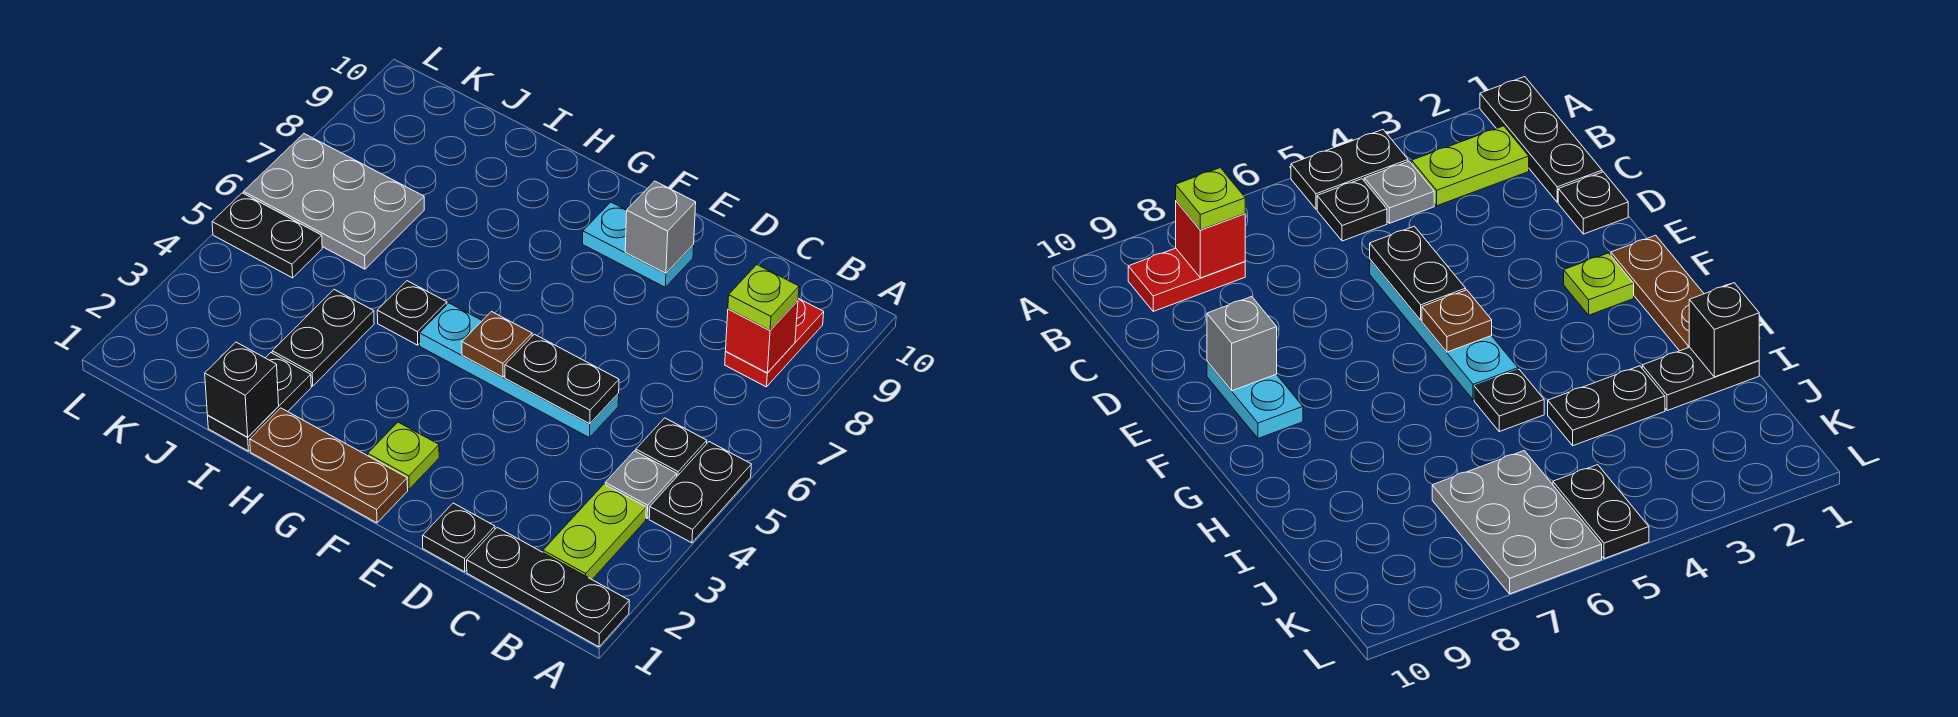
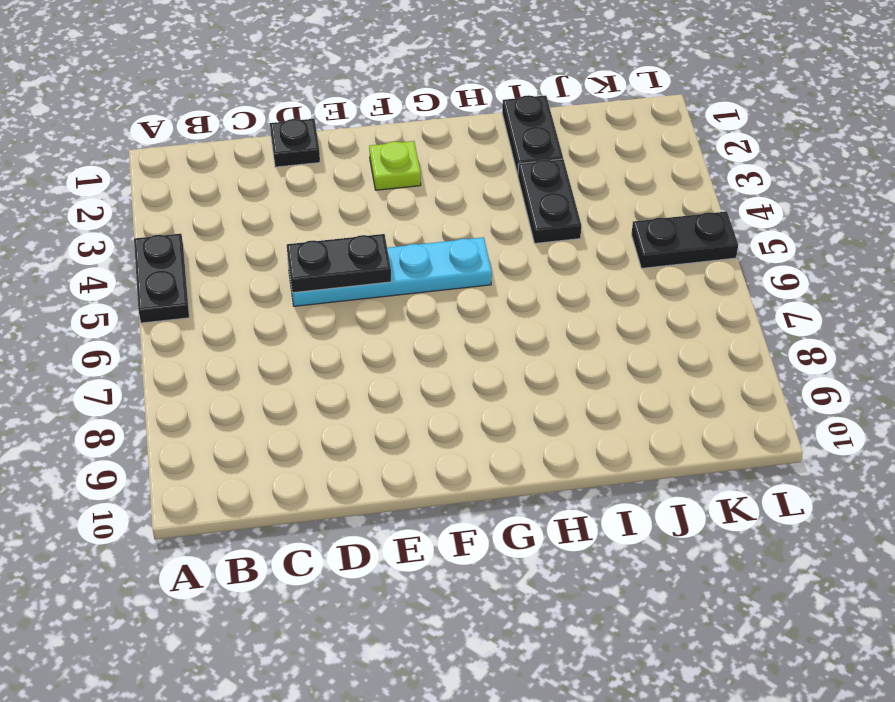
none -> black plate A1:C1 level 1
none -> lime plate B2:B3 level 1
none -> grey plate B4 level 1

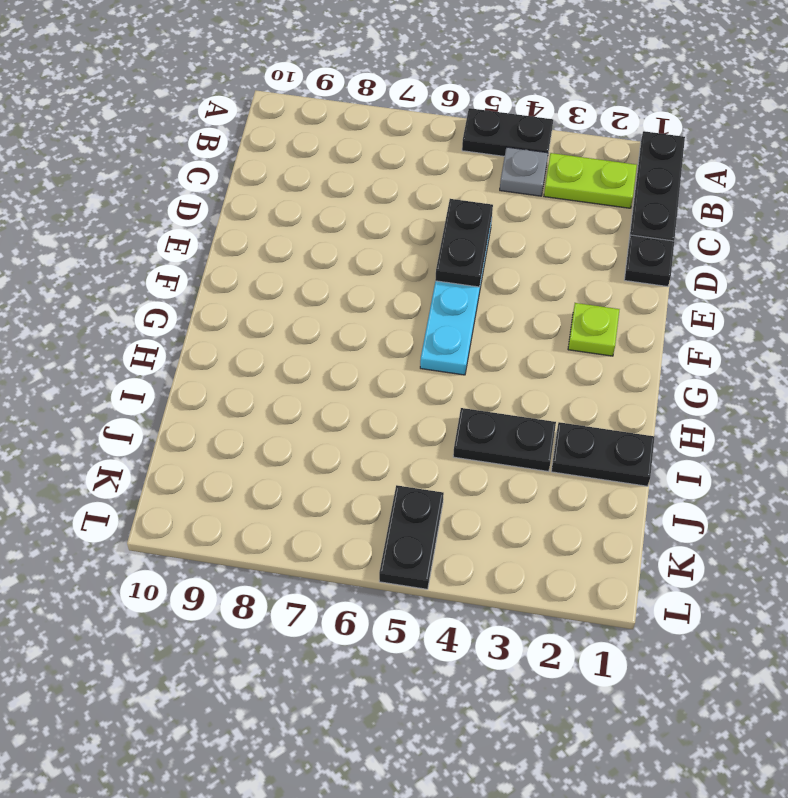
none -> black plate B5 level 1
none -> red plate B8:B9 level 1
none -> cyan plate E9:F9 level 1

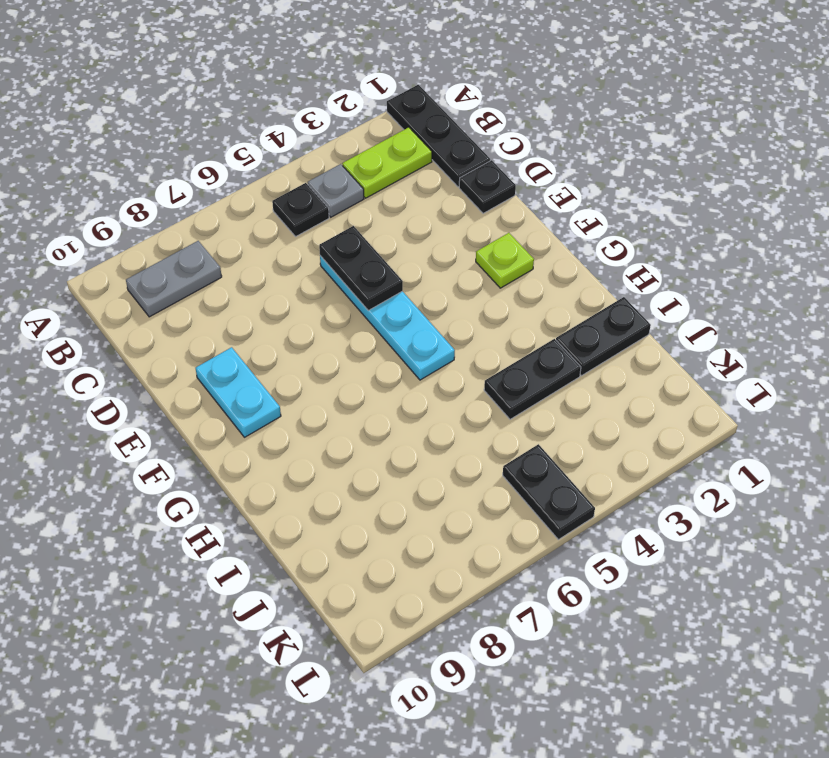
grey plate B8:B9 level 1 -> red plate B8:B9 level 1
none -> black plate A4:A5 level 1
none -> brown plate F1:H1 level 1
none -> black plate H5 level 1

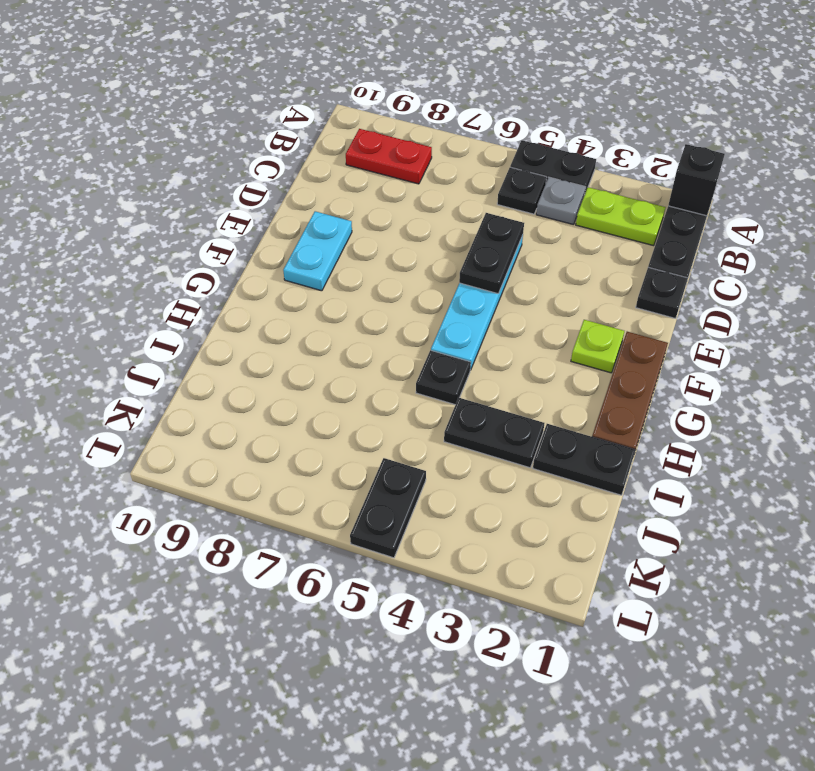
black brick A1 level 2 -> black brick I1 level 2
none -> grey plate J6:L7 level 1
none -> red brick B8 level 2
none -> grey brick E9 level 2

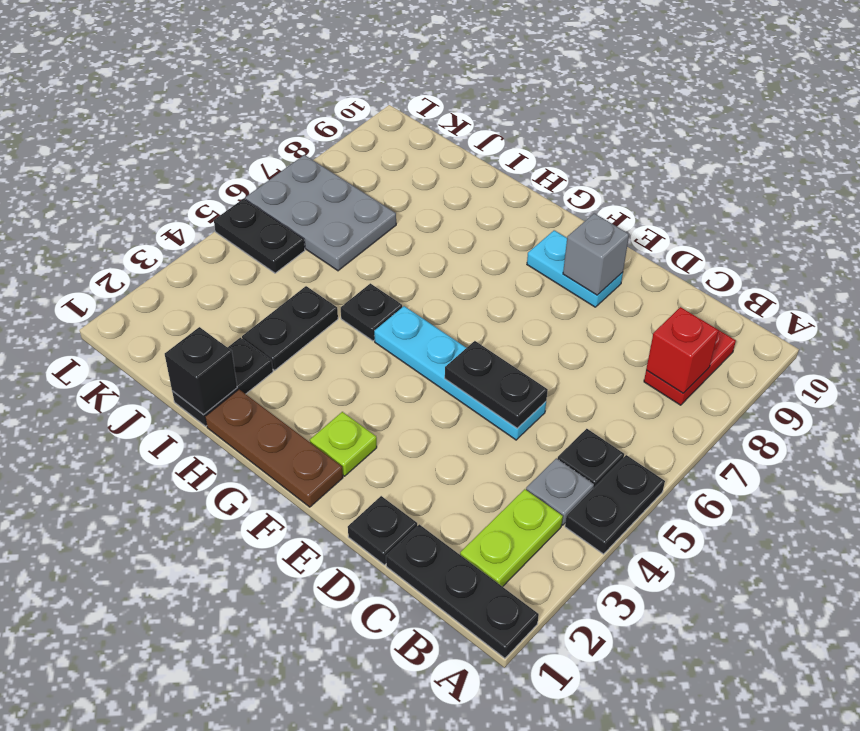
none -> brown plate F5 level 2
none -> lime plate B8 level 3

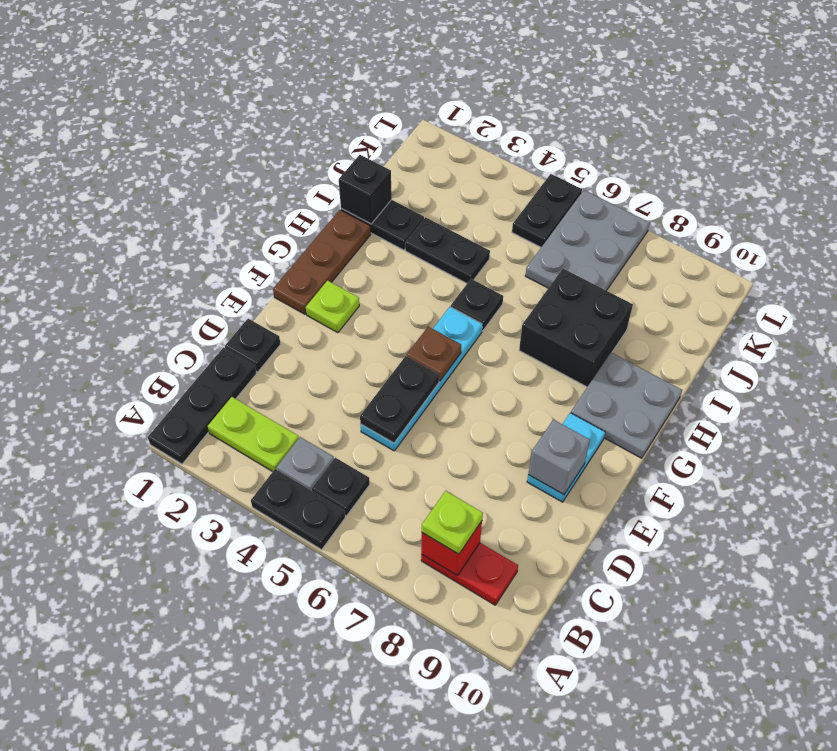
grey plate G9:H10 level 1 -> none
black brick H7:I8 level 1 -> none

